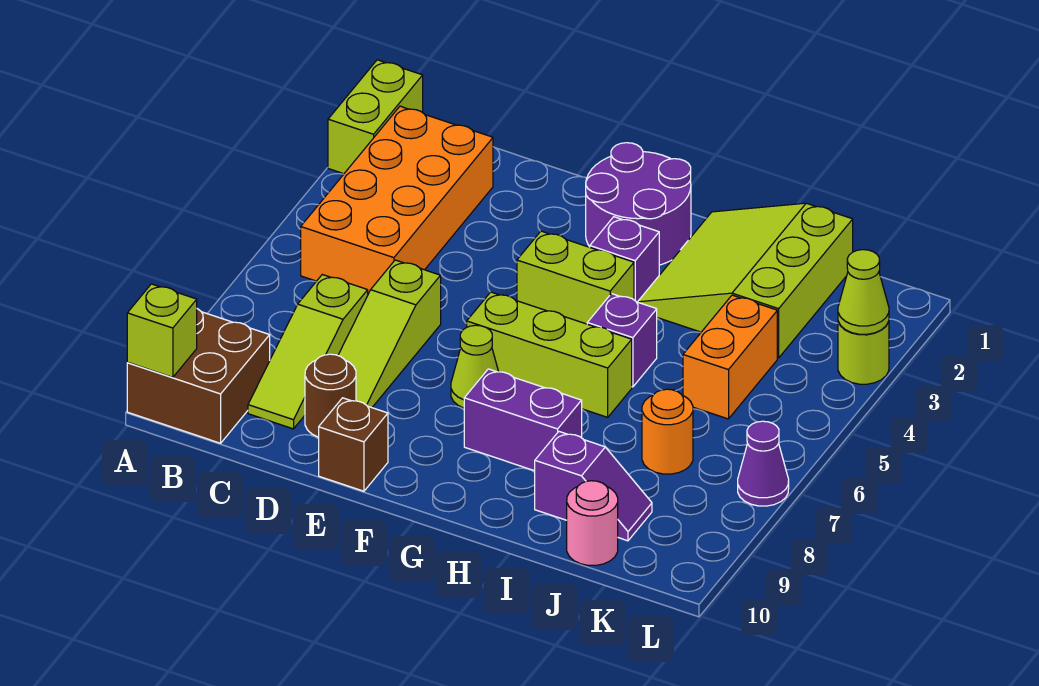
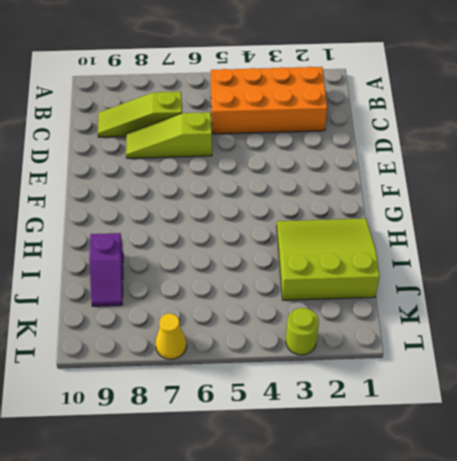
yellow cone L7 level 1 -> purple cone L7 level 1
none -> lime brick A1:A2 level 1
none -> brown brick A9:B10 level 1
none -> brown round brick D9 level 1

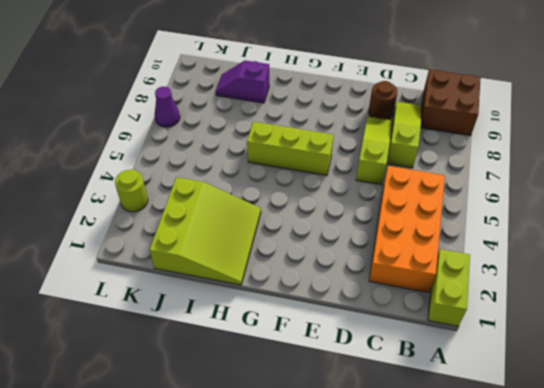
none -> brown brick E10 level 1
none -> purple round brick F1:G2 level 1
none -> lime brick F4:G4 level 1

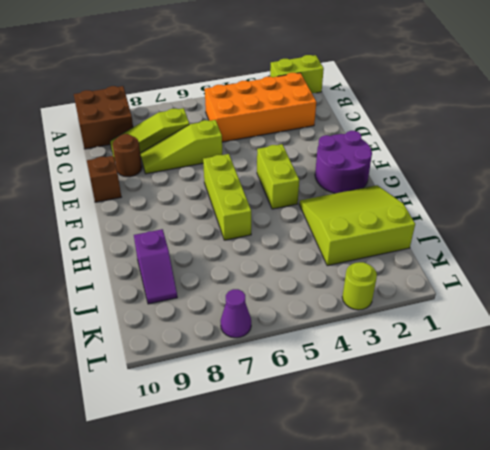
none -> lime cone F7 level 1
none -> purple brick G3 level 1
none -> purple brick G8:H8 level 1

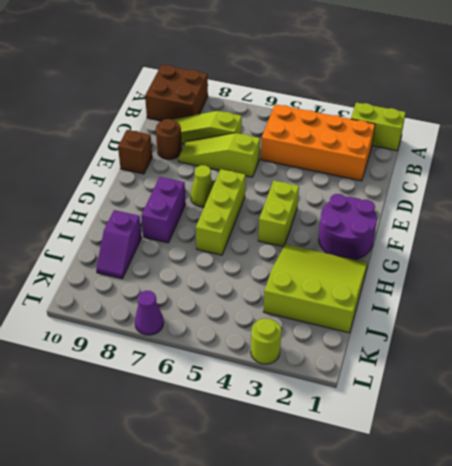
none -> purple brick G3 level 1
none -> purple brick H5 level 1
none -> orange brick J4:J5 level 1

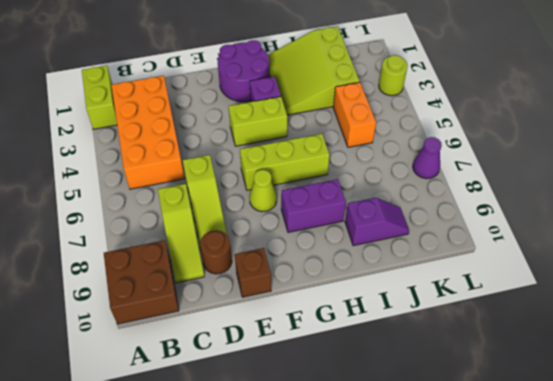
none -> purple brick H5 level 1
none -> orange round brick J7 level 1
none -> pink round brick J10 level 1

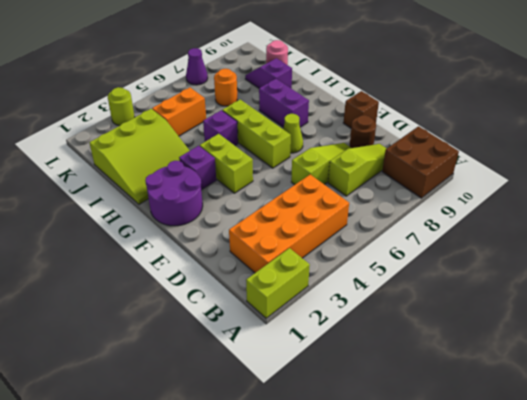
none -> lime brick A10 level 2
none -> lime cone L3 level 2

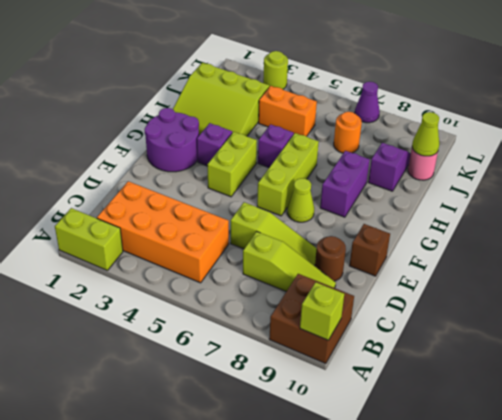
lime cone J10 level 2 -> lime cone L3 level 2

